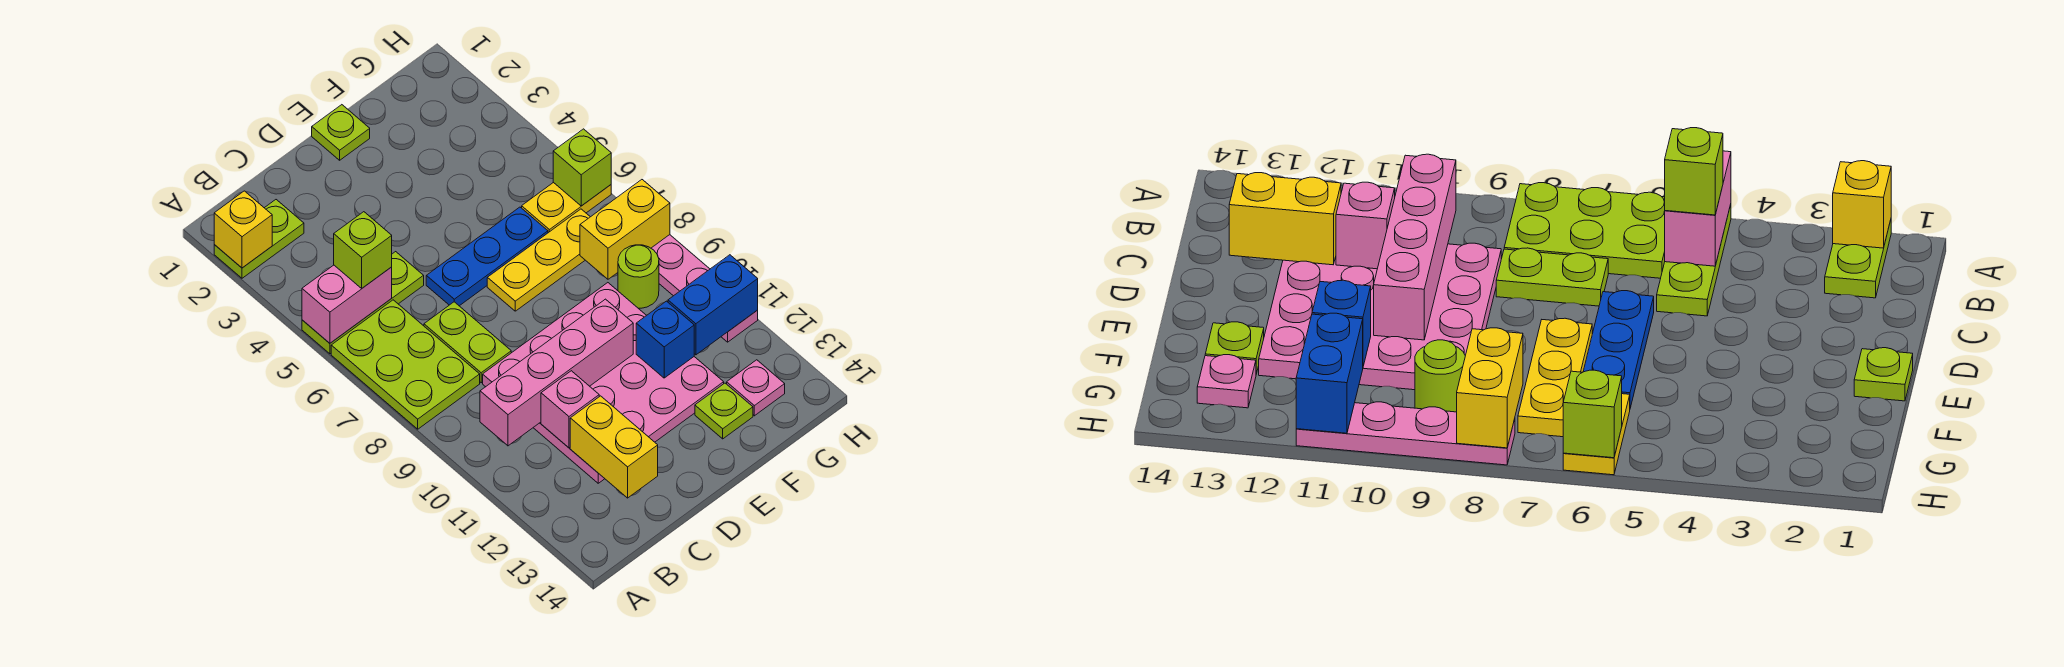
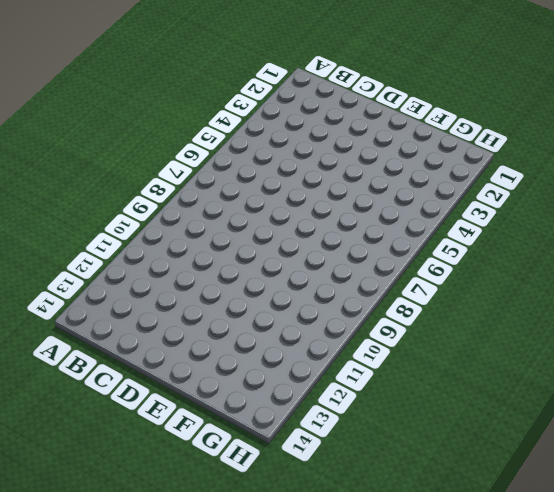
none -> lime plate A2:B2 level 1
none -> lime plate A5:C5 level 1
none -> lime plate A6:B8 level 1

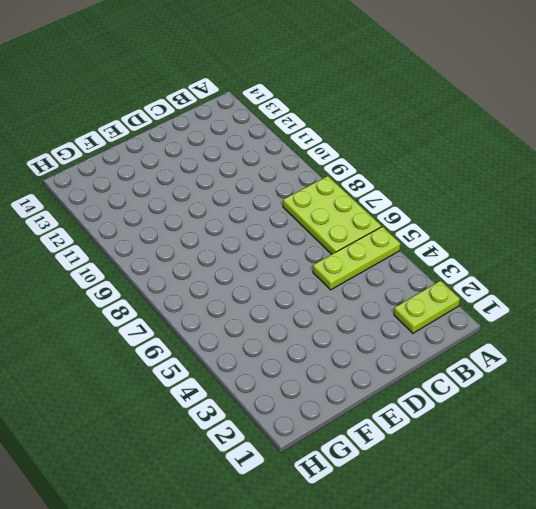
none -> lime plate C7:C8 level 1
none -> pink plate C9:F12 level 1
none -> blue plate D6:F6 level 1

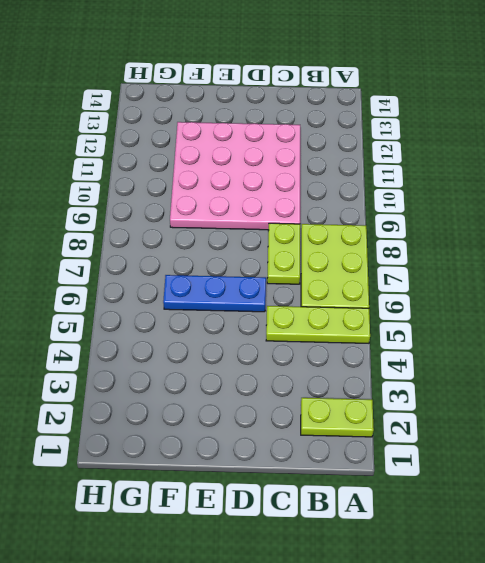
none -> lime plate E1 level 1
none -> yellow plate E7:G7 level 1
none -> lime plate F13 level 1

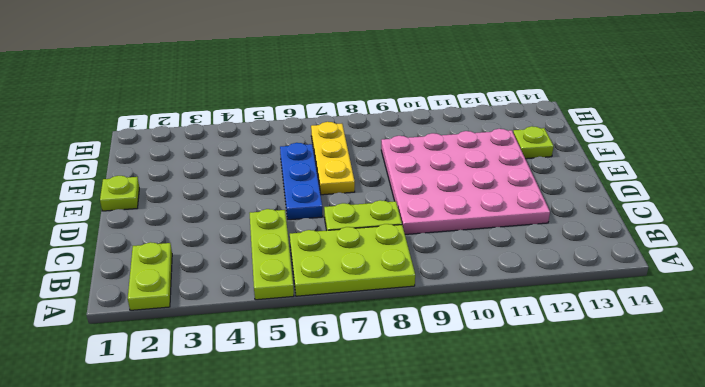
none -> yellow plate G6:H6 level 1
none -> lime round brick G9 level 1
none -> pink plate G13 level 1

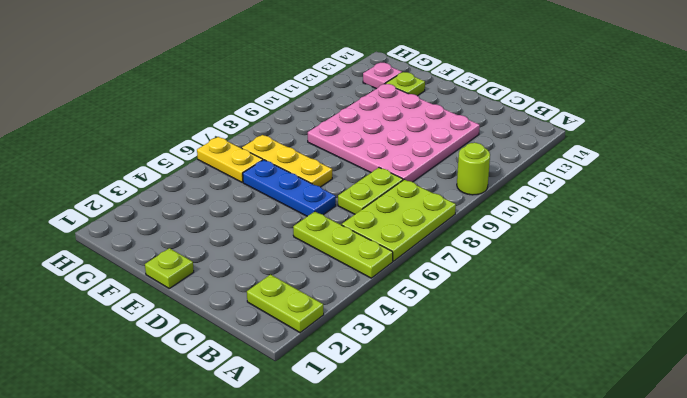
lime round brick A10 level 1 -> lime round brick G9 level 1
none -> pink plate H8:H11 level 1
none -> yellow brick A2 level 2
none -> pink brick A5:B5 level 2

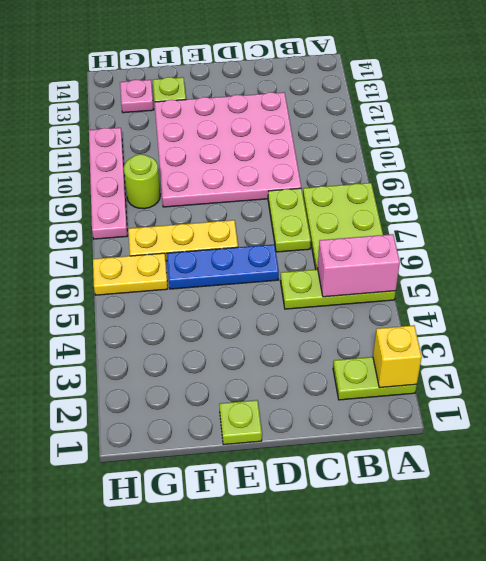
none -> pink brick B10:E10 level 2
none -> pink brick C11 level 2
none -> yellow brick C12:C13 level 2

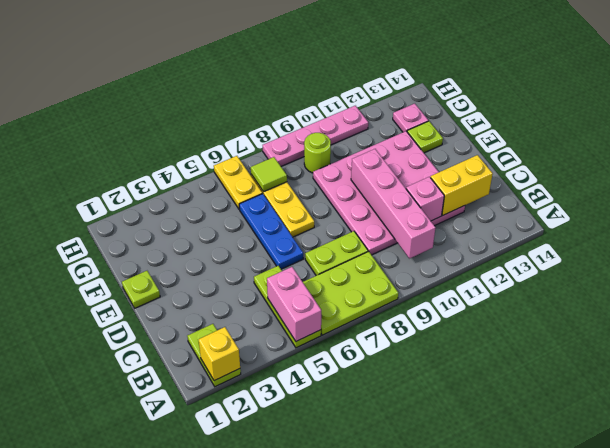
lime tile G7 level 2 -> none
none -> blue brick F11 level 2
none -> yellow brick G8:H8 level 2
none -> blue brick G11:H11 level 2

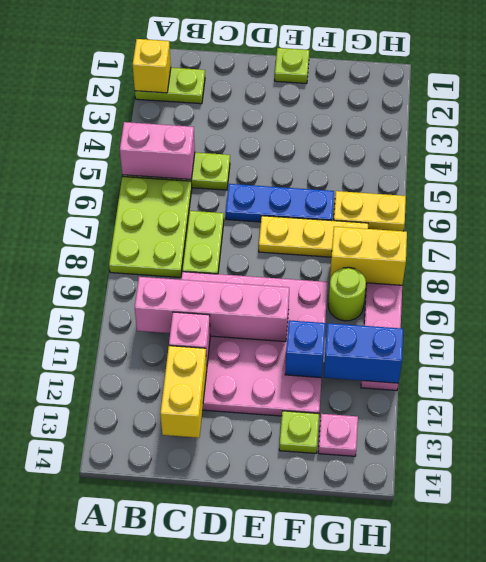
none -> lime brick H6 level 2
none -> lime brick B5 level 3

